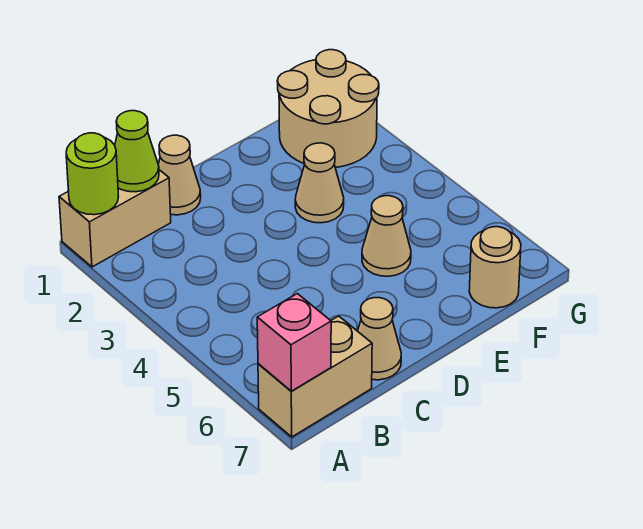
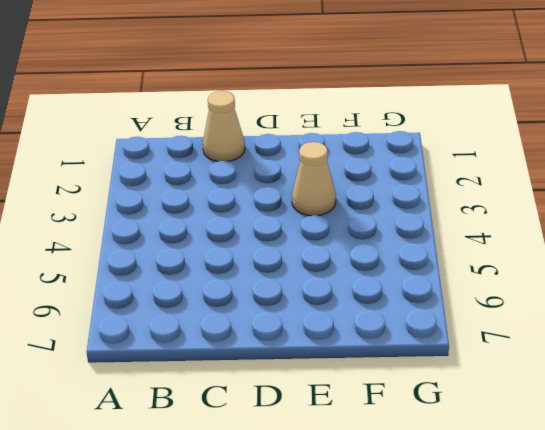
none -> tan brick A1:B1 level 1
none -> tan brick A7:B7 level 1

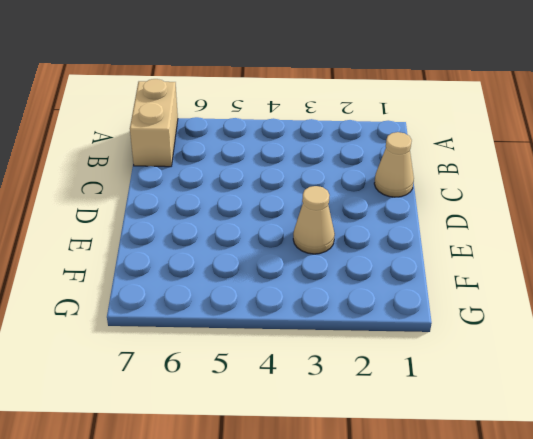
none -> tan brick A1:B1 level 1
none -> tan cone C7 level 1

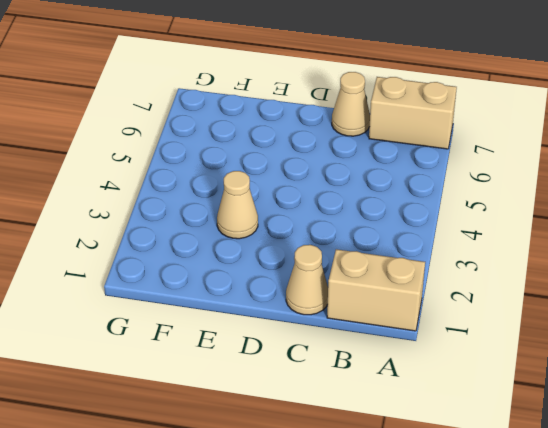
none -> tan cone E5 level 1
none -> tan round brick F1:G2 level 1

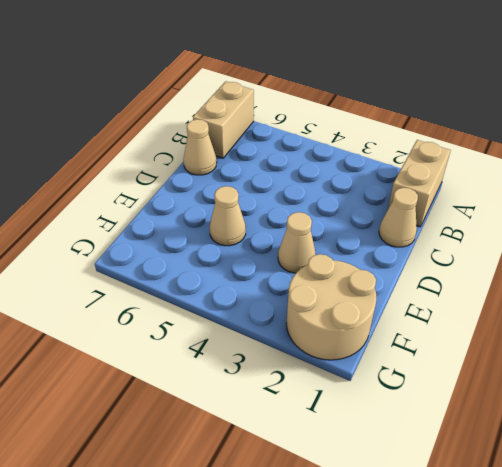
none -> tan round brick F7 level 1
none -> lime round brick A1 level 2

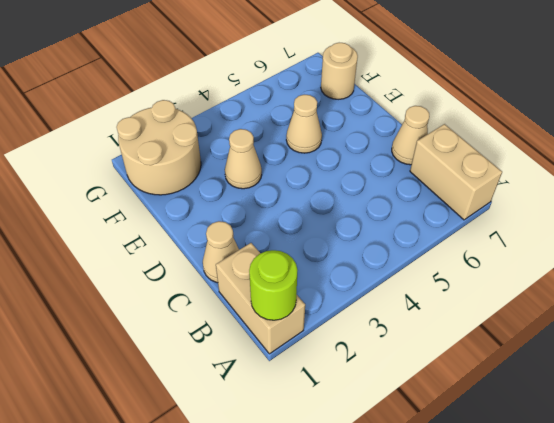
none -> pink brick A7 level 2
none -> lime cone B1 level 2

